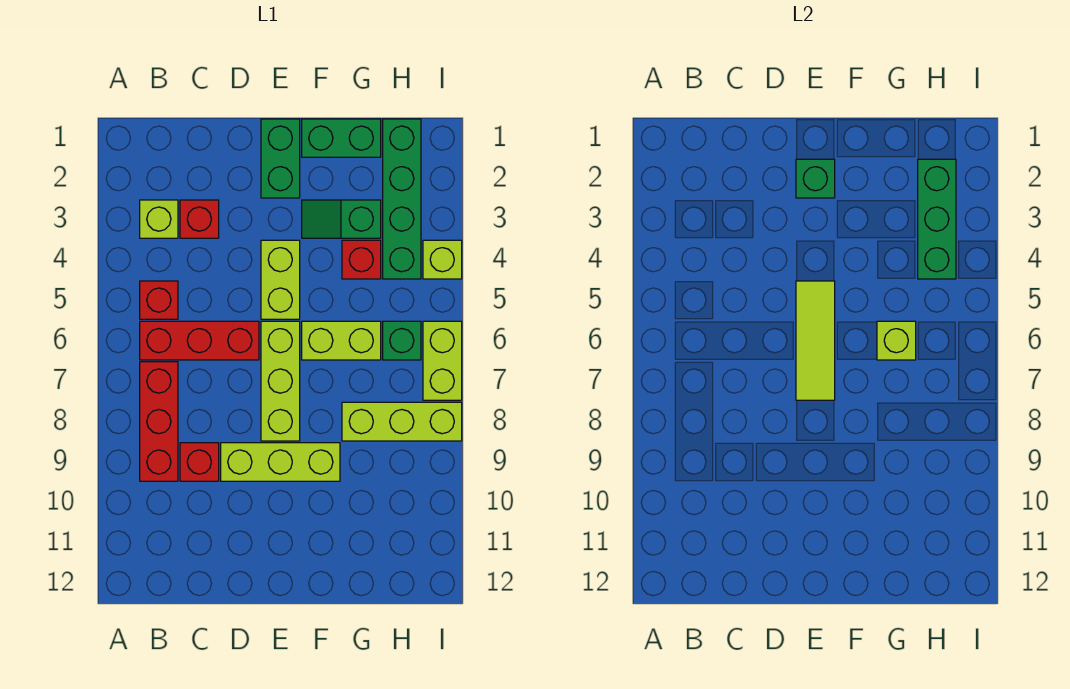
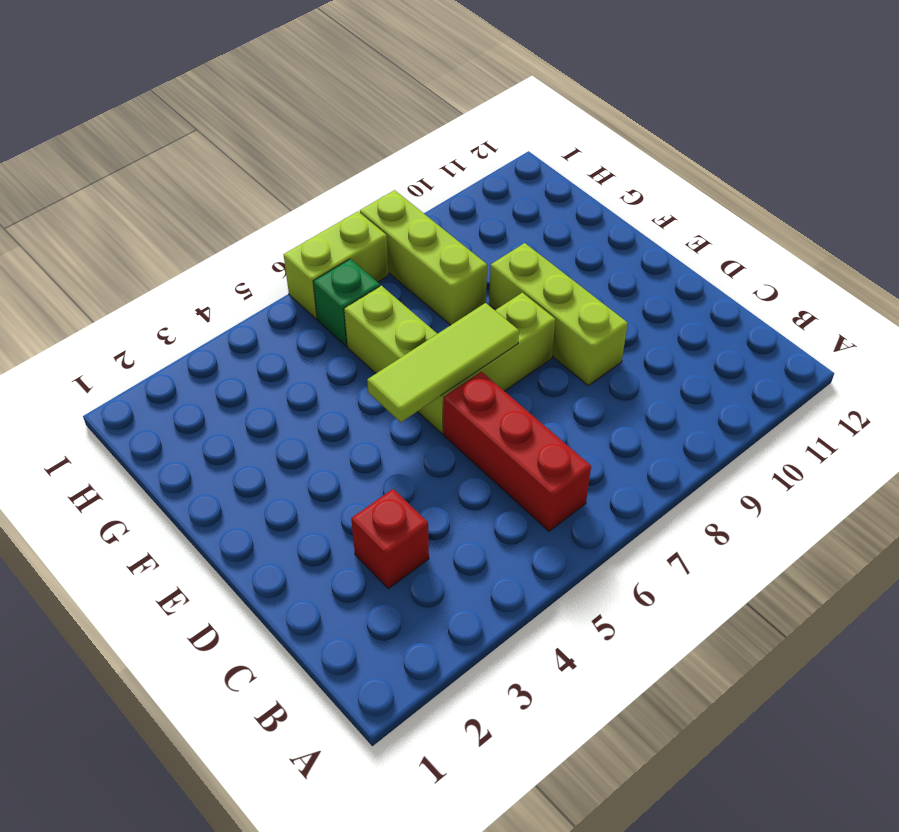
none -> lime brick B3 level 1
none -> red brick B5 level 1
none -> red brick B7:B9 level 1

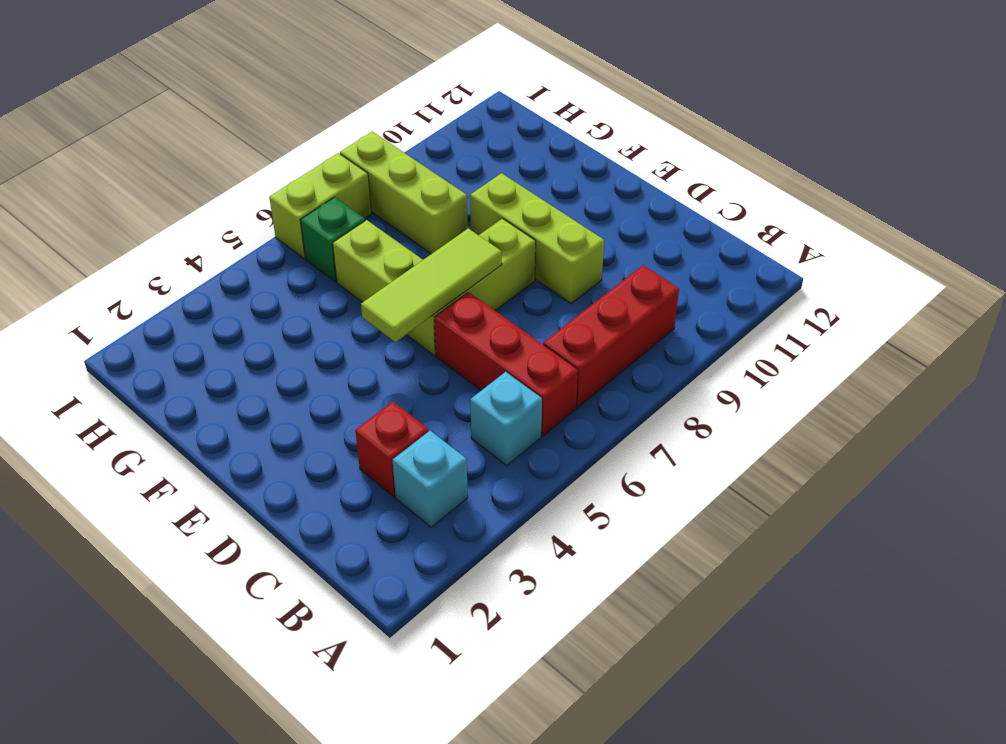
cyan brick B3 level 1 -> lime brick B3 level 1
cyan brick B5 level 1 -> red brick B5 level 1
none -> red brick C9 level 1
none -> green brick E1:E2 level 1
none -> lime brick E4:E5 level 1

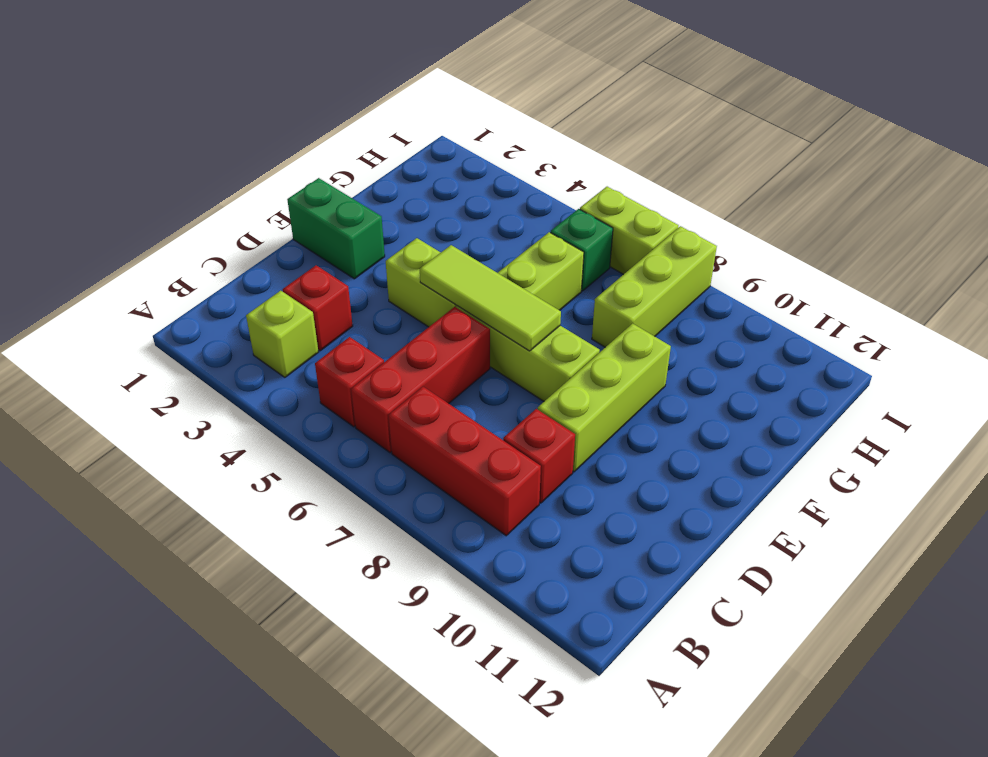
none -> green brick F1:G1 level 1
none -> green slope F3:G3 level 1 top G
none -> red brick G4 level 1

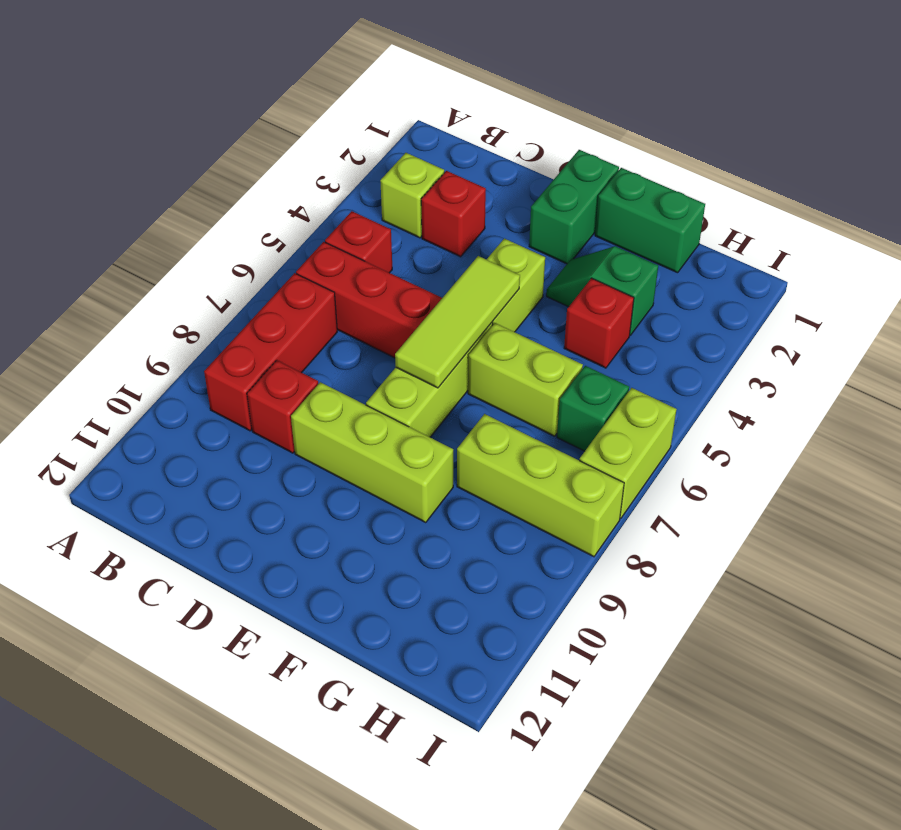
none -> green brick H1:H4 level 1
none -> lime brick I4 level 1
none -> green brick E2 level 2

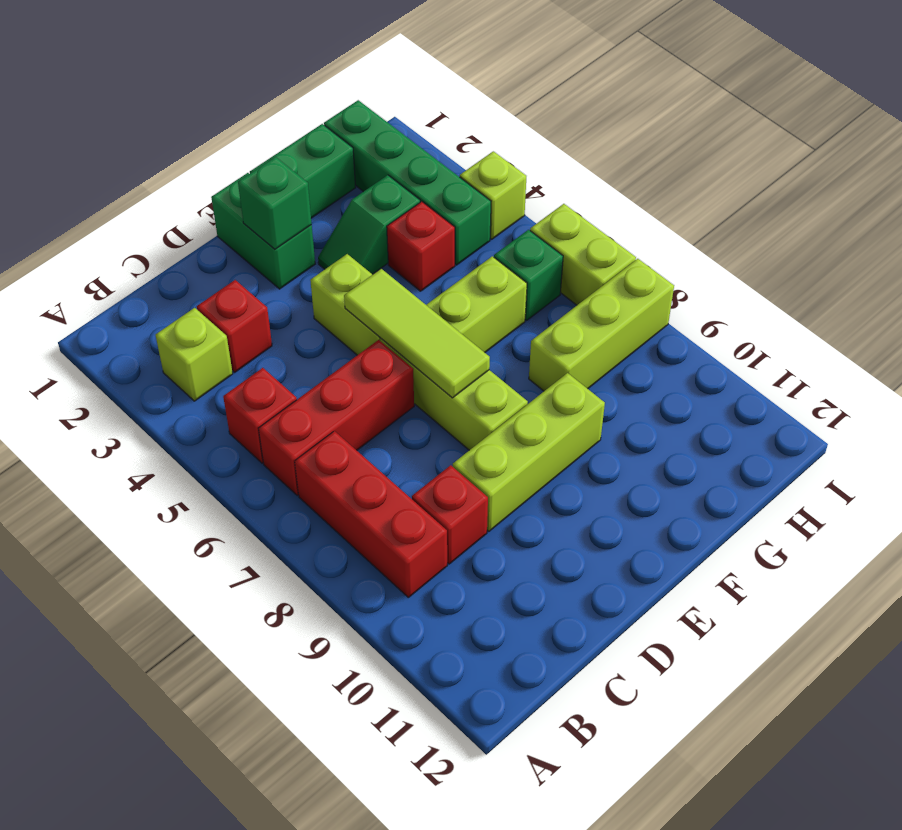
none -> lime brick G6 level 2
none -> green brick H2:H4 level 2

